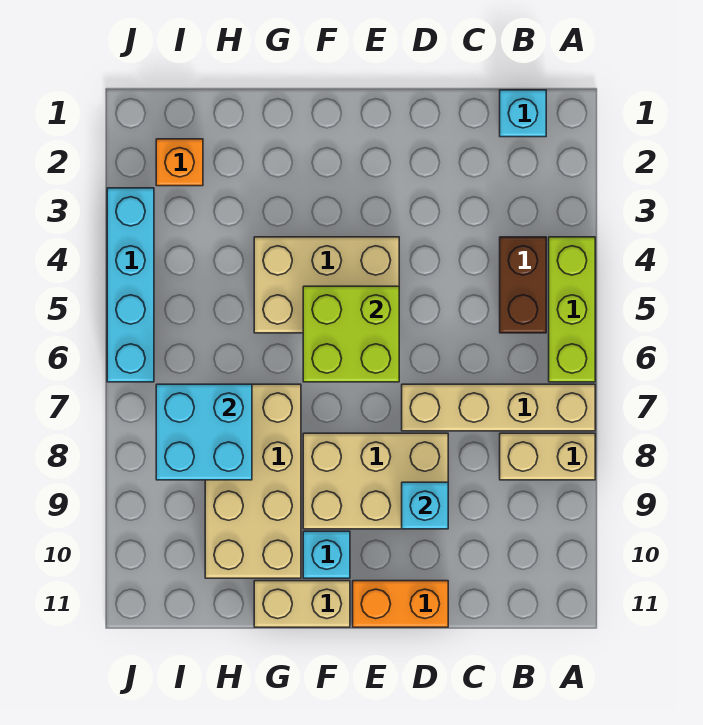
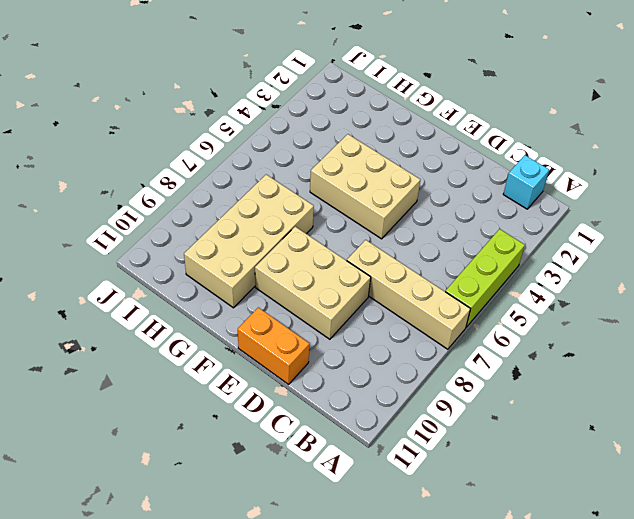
none -> tan brick A8:B8 level 1
none -> brown brick B4:B5 level 1
none -> cyan brick F10 level 1

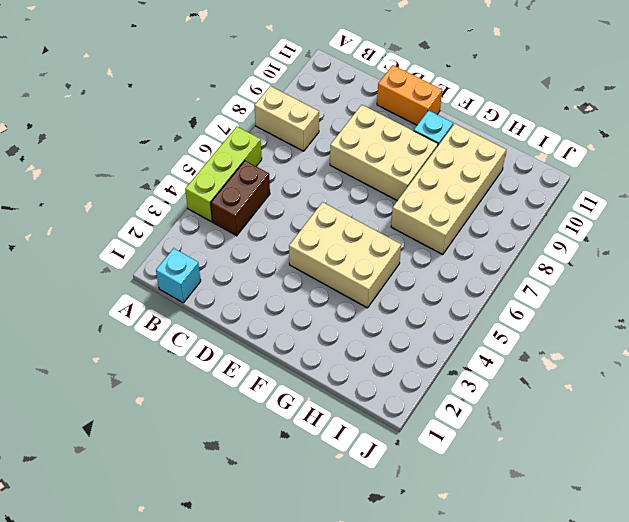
none -> tan brick A7:D7 level 1
none -> tan brick F11:G11 level 1
none -> orange brick I2 level 1

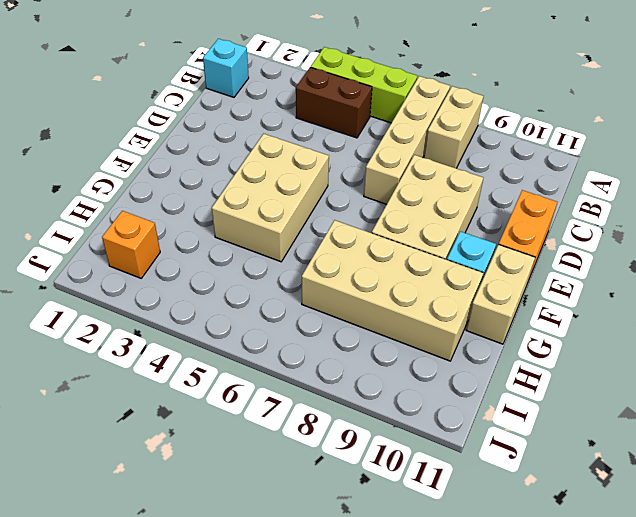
none -> cyan brick J3:J6 level 1
none -> cyan brick D9 level 2
none -> lime brick E5:F6 level 2

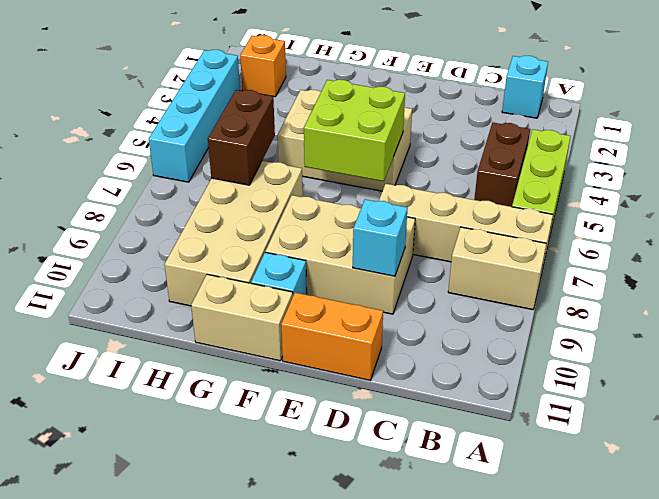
brown brick H6:H7 level 2 -> cyan brick H7:I8 level 2

